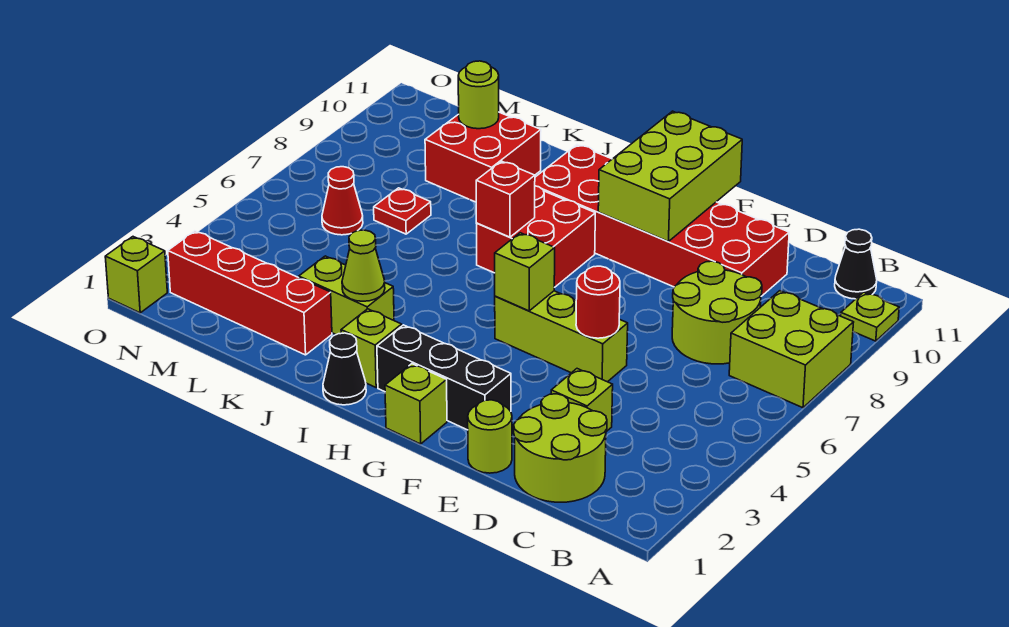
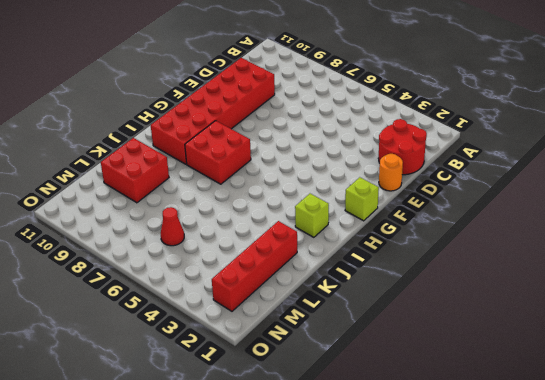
red round brick C1:D2 level 1 -> lime round brick C1:D2 level 1
orange round brick E1 level 1 -> lime round brick E1 level 1
none -> lime brick A7:B8 level 1
none -> lime plate A10 level 1
none -> black cone B11 level 1

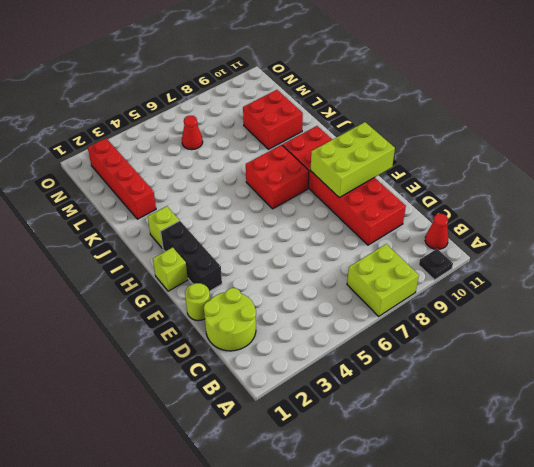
black plate A10 level 1 -> lime plate A10 level 1
red cone B11 level 1 -> black cone B11 level 1
none -> lime round brick C7:D8 level 1
none -> lime brick D3 level 1
none -> lime brick E5:G5 level 1

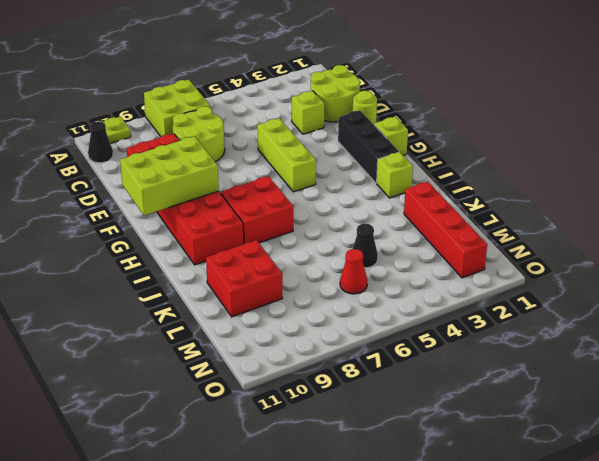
black cone L5 level 1 -> black cone I1 level 1
none -> lime brick J3:K3 level 1
none -> red plate L7 level 1
none -> lime brick O1 level 1

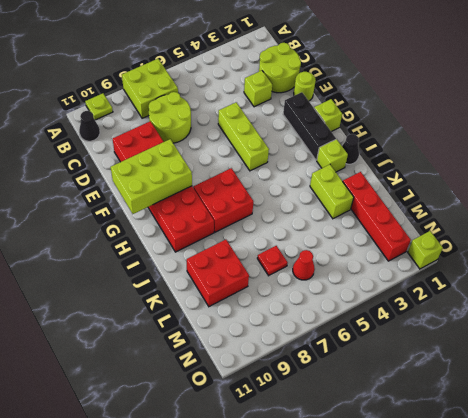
none -> red round brick E5 level 2
none -> lime brick G5 level 2
none -> red brick I7 level 2

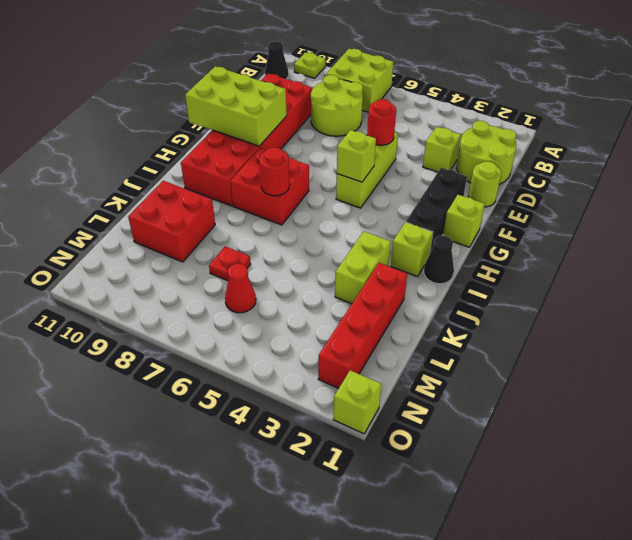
red round brick I7 level 2 -> red brick I7 level 2
none -> lime cone J3 level 2
none -> lime round brick L10 level 2

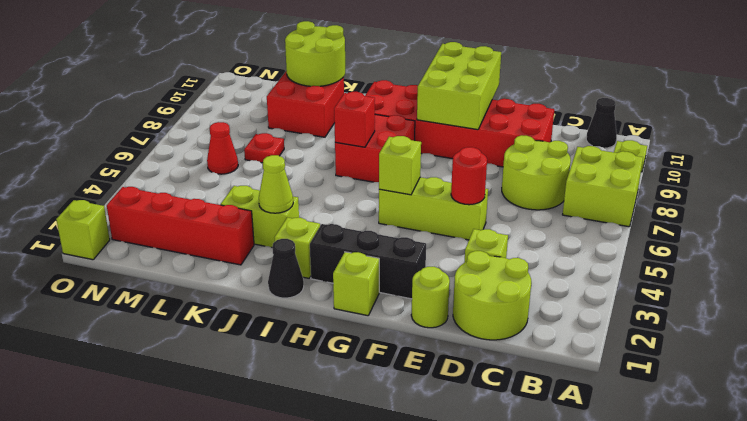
lime round brick K10:L11 level 2 -> lime round brick L10 level 2

